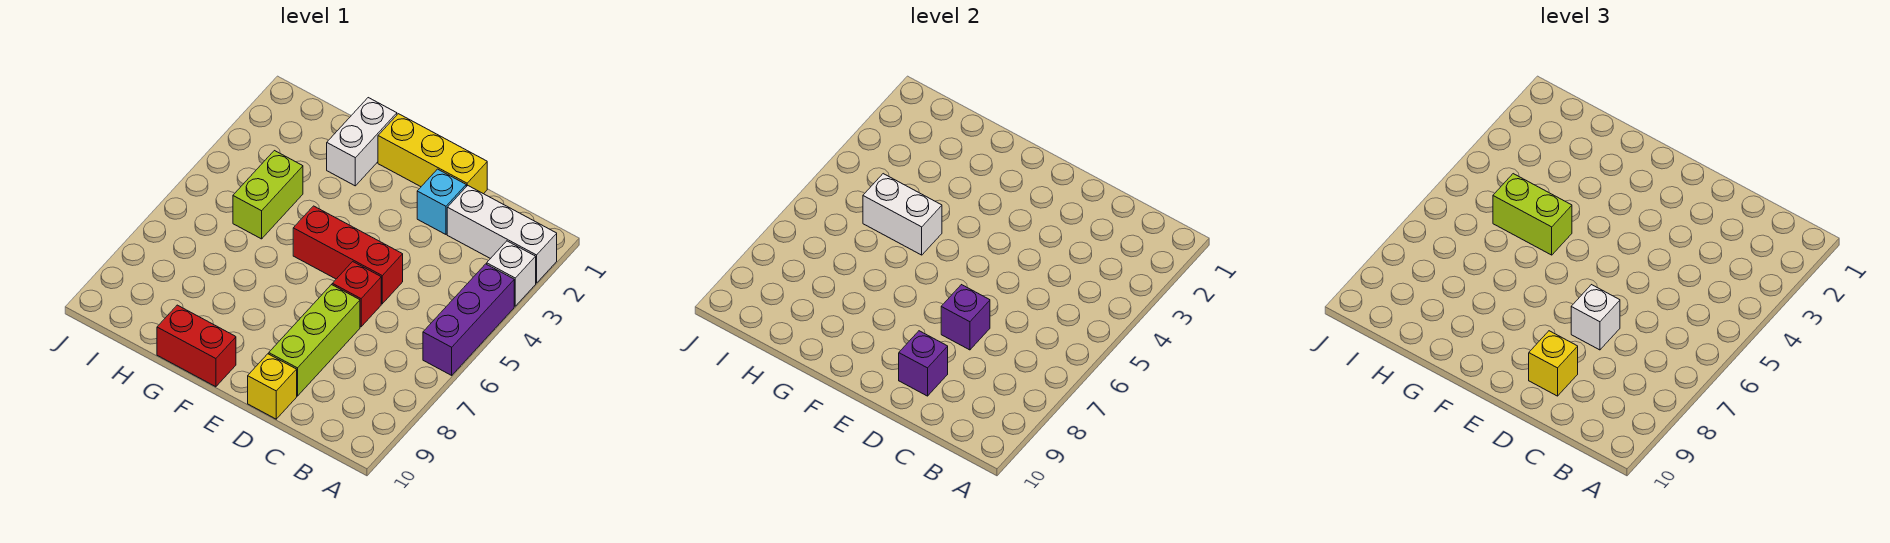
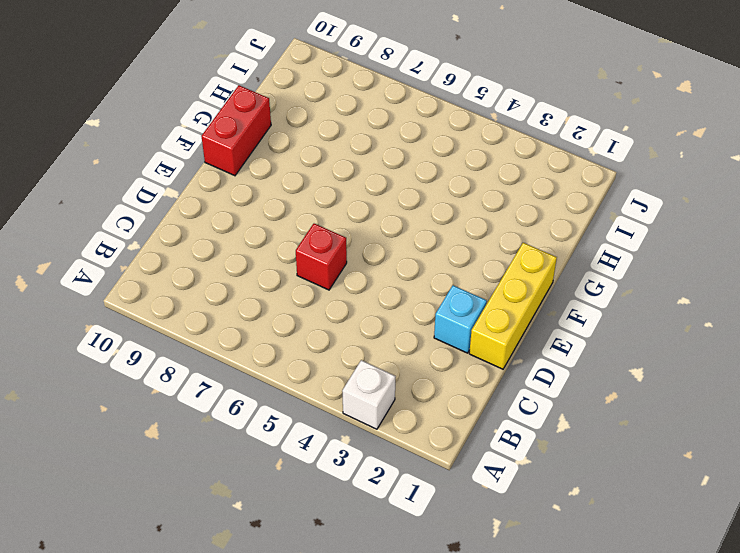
none -> white brick A2:C2 level 1
none -> purple brick A4:A6 level 1
none -> red brick D5:F5 level 1

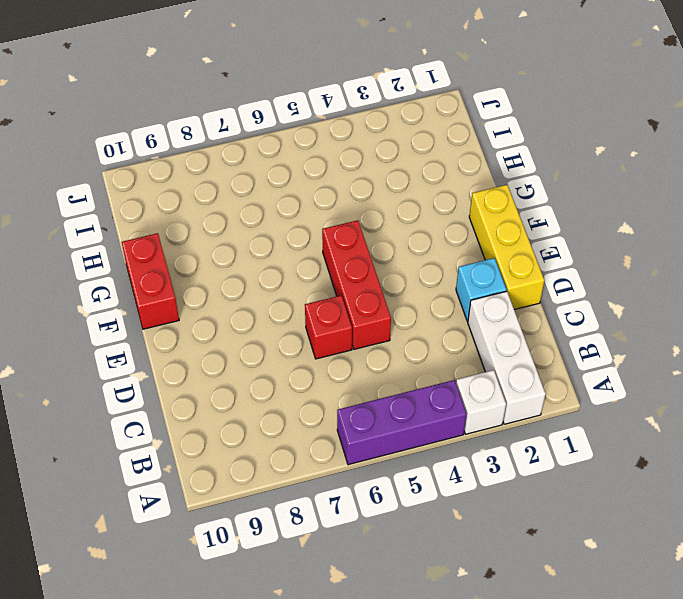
none -> lime brick D7:D9 level 1
none -> yellow brick D10 level 1
none -> white brick G1:G2 level 1

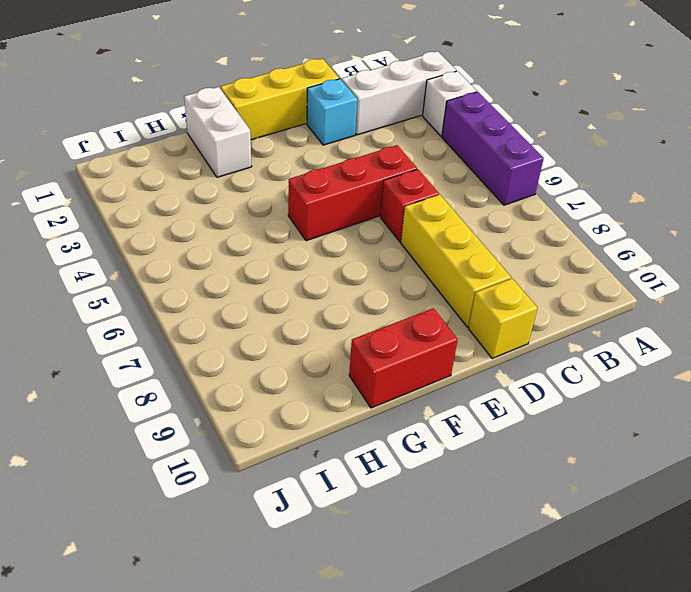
yellow brick D7:D9 level 1 -> lime brick D7:D9 level 1
none -> lime brick H4:H5 level 1
none -> purple brick D7 level 2
none -> purple brick D9 level 2

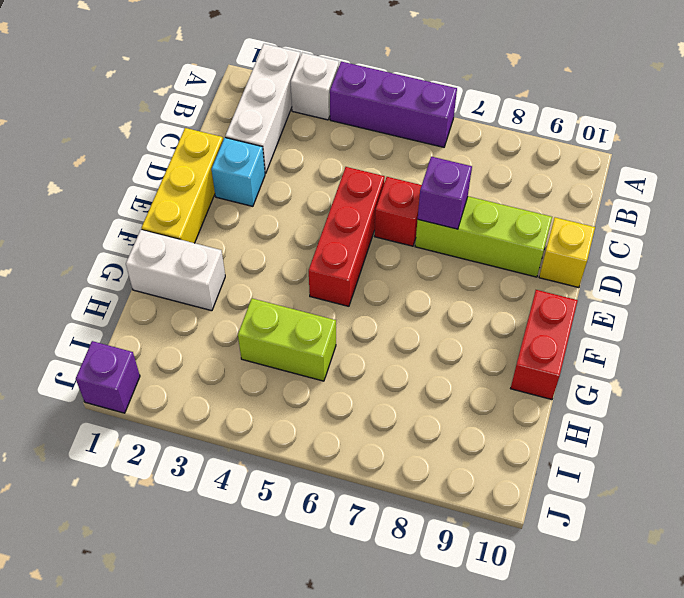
purple brick J1 level 1 -> purple brick D9 level 2
none -> white brick G5:H5 level 2
none -> white brick D7 level 3
none -> yellow brick D9 level 3

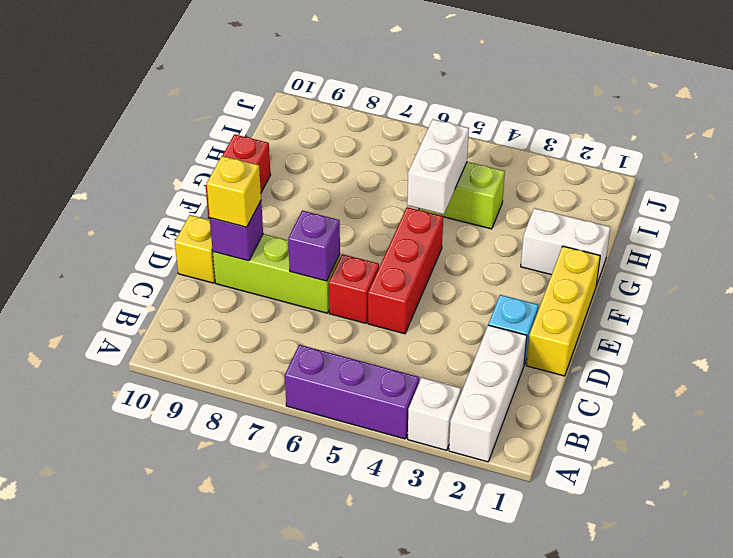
none -> white brick D7 level 3
none -> lime brick G5:H5 level 3

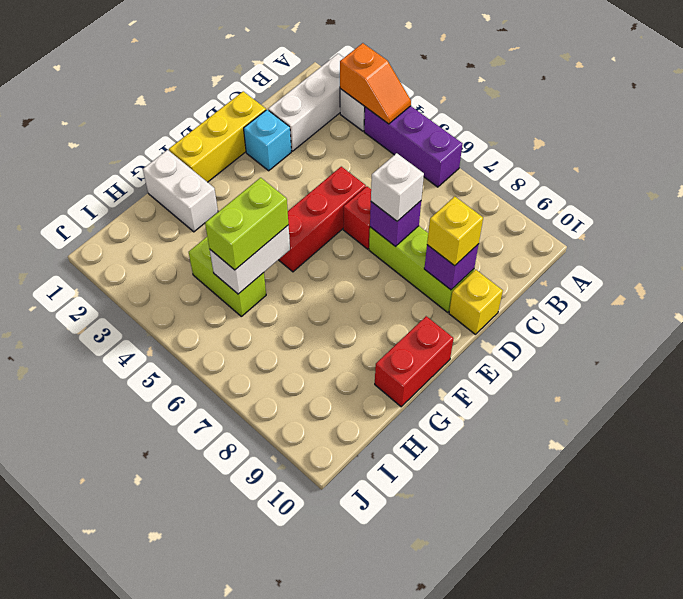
orange slope A3:A4 level 2 top 3 -> none

